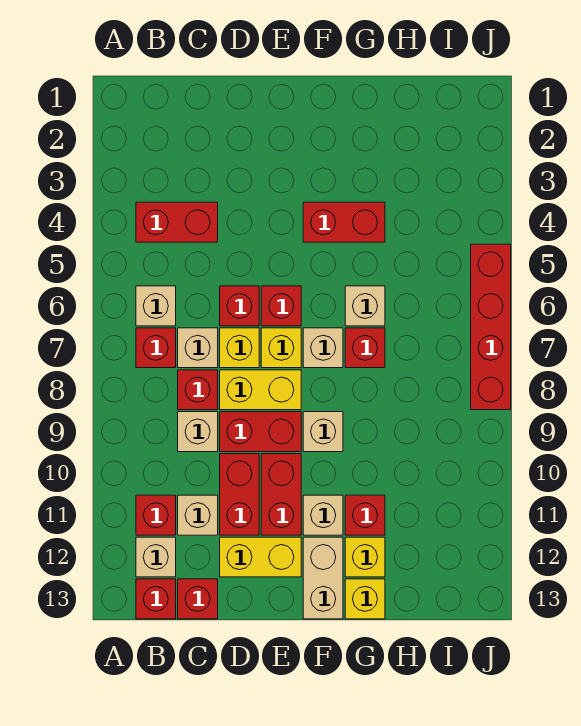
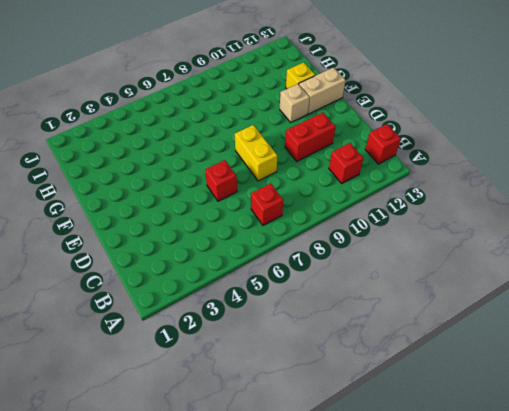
none -> red brick B4:C4 level 1
none -> tan brick B6 level 1
none -> tan brick B12 level 1
none -> tan brick C7 level 1

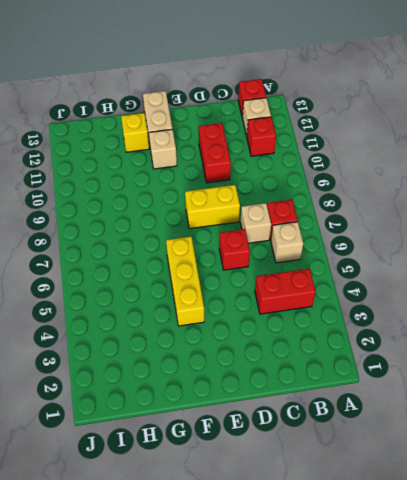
yellow brick F4:F6 level 1 -> red brick F4:G4 level 1
none -> red brick C8 level 1
none -> tan brick C9 level 1
none -> tan brick C11 level 1
none -> red brick C13 level 1

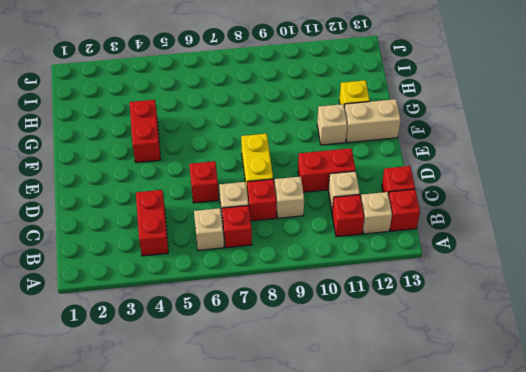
none -> yellow brick D7 level 1
none -> red brick D9:E9 level 1
none -> yellow brick D12:E12 level 1
none -> red brick E6 level 1

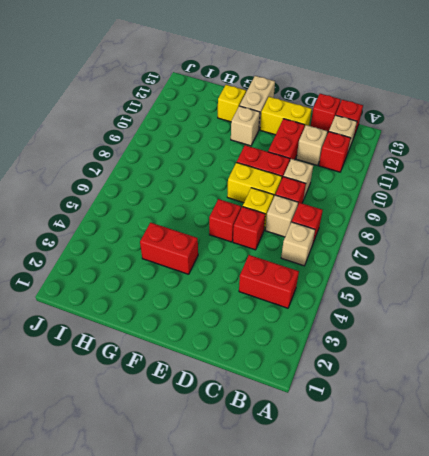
none -> yellow brick E7 level 1
none -> red brick E10:E11 level 1
none -> tan brick F7 level 1
none -> tan brick F9 level 1

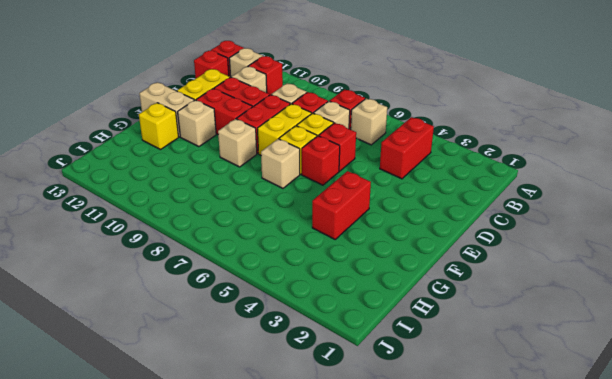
none -> tan brick G6 level 1
none -> red brick G7 level 1
none -> red brick G11 level 1
none -> yellow brick G13 level 1

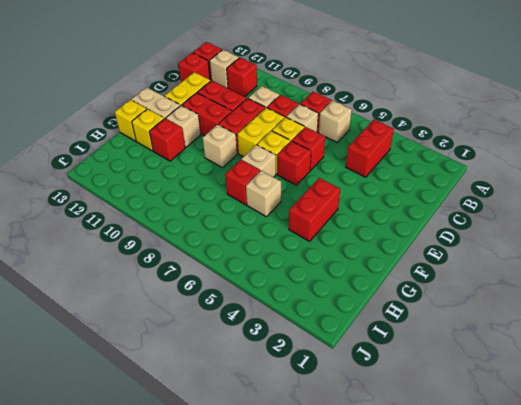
none -> tan brick C11 level 1
none -> red brick J5:J8 level 1

